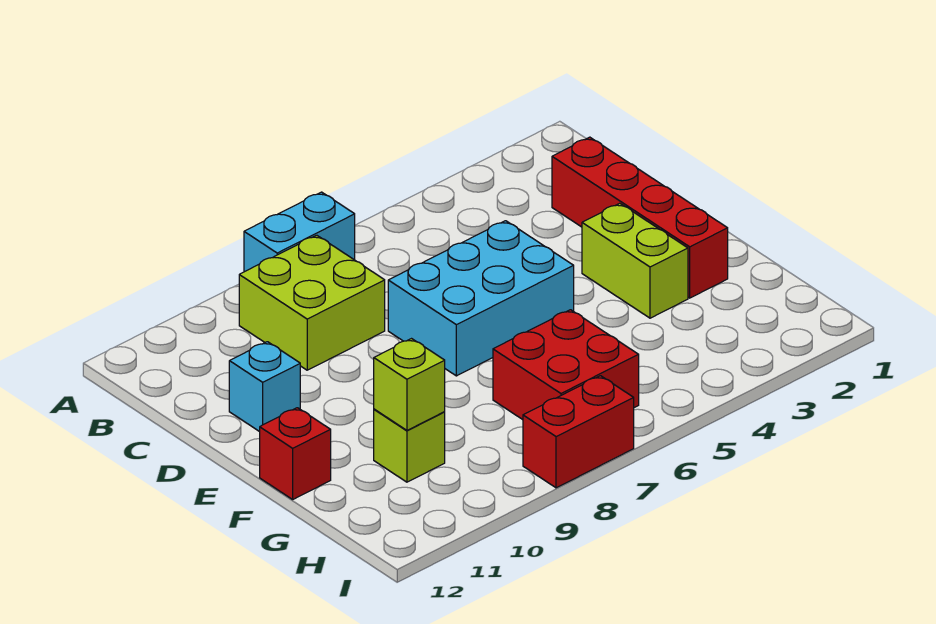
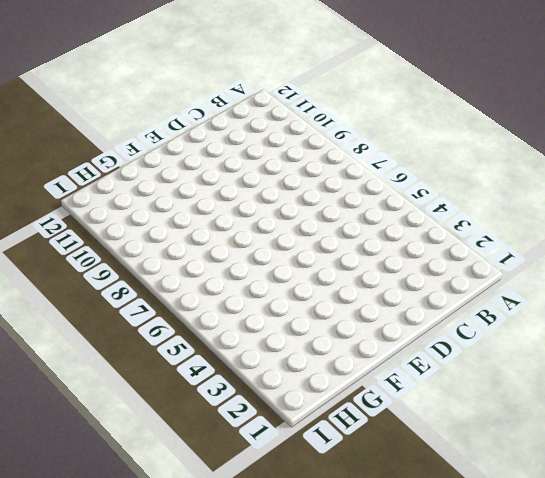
none -> cyan brick A7:A8 level 1
none -> lime brick B8:C9 level 1

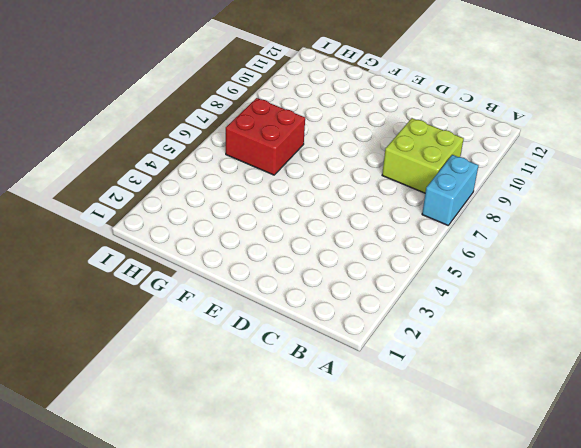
none -> red brick C2:F2 level 1
none -> cyan brick D5:E7 level 1

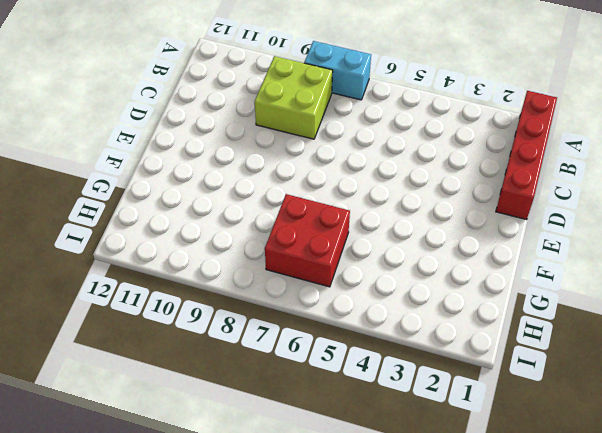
red brick A1:D1 level 1 -> red brick C2:F2 level 1
none -> cyan brick D5:E7 level 1
none -> cyan brick D11 level 1

